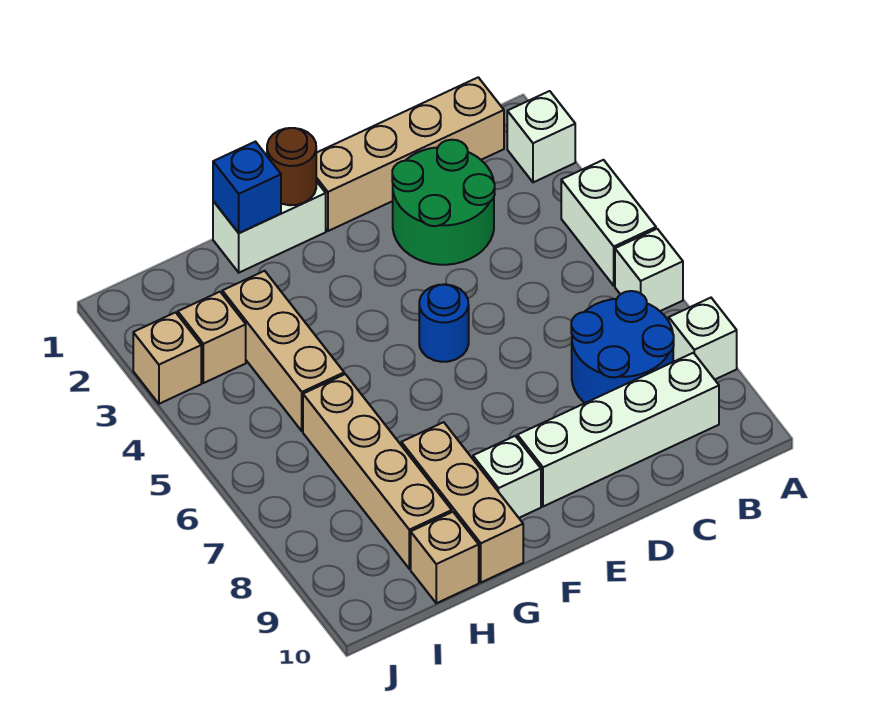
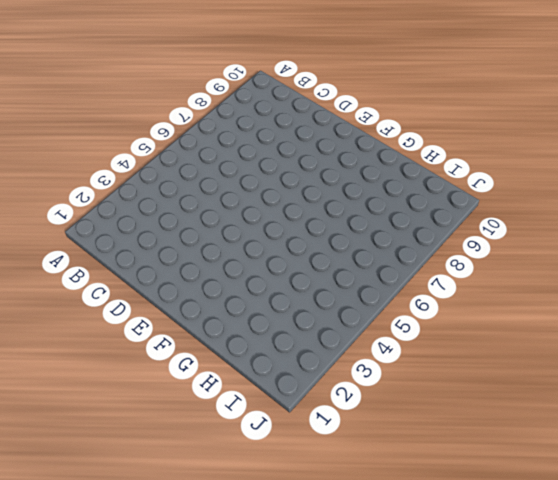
none -> white brick A2 level 1
none -> white brick A4:A5 level 1
none -> white brick A6 level 1

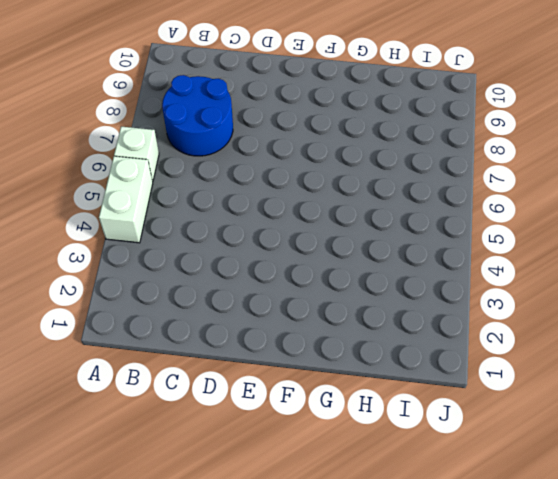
none -> white brick A2 level 1
none -> white brick A8 level 1
none -> tan brick B1:E1 level 1

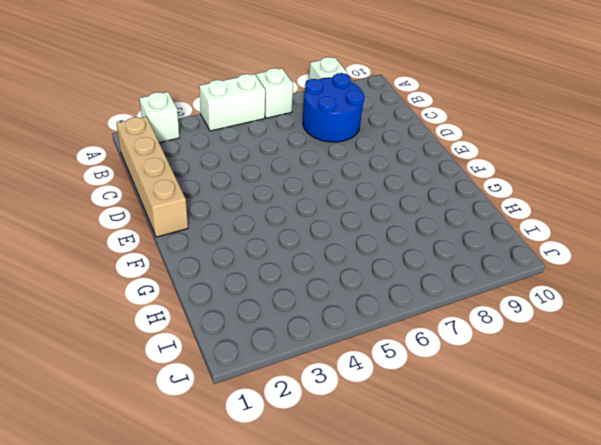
none -> white brick B9:E9 level 1
none -> green round brick C2:D3 level 1
none -> blue round brick E5 level 1

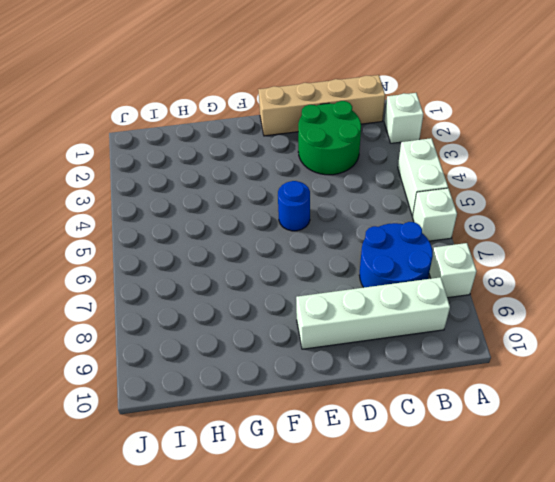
none -> white brick F1:G1 level 1
none -> white brick F9 level 1
none -> tan brick G8:G10 level 1

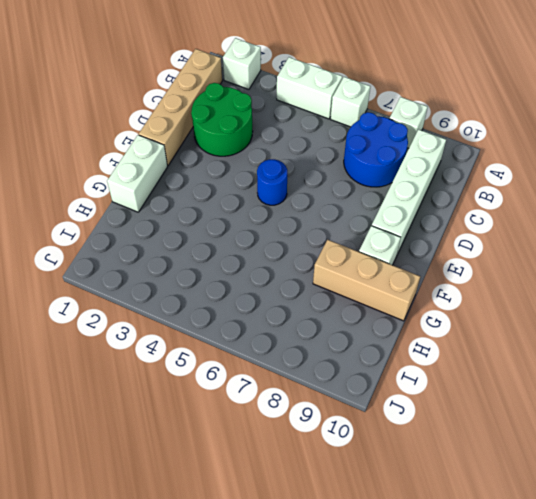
none -> tan brick H3:H5 level 1
none -> tan brick H6:H9 level 1
none -> tan brick H10 level 1

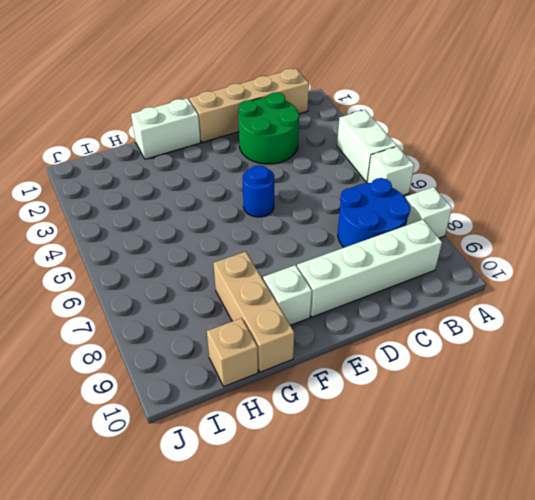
none -> white brick A2 level 1
none -> tan brick H3:H5 level 1
none -> tan brick H6:H9 level 1

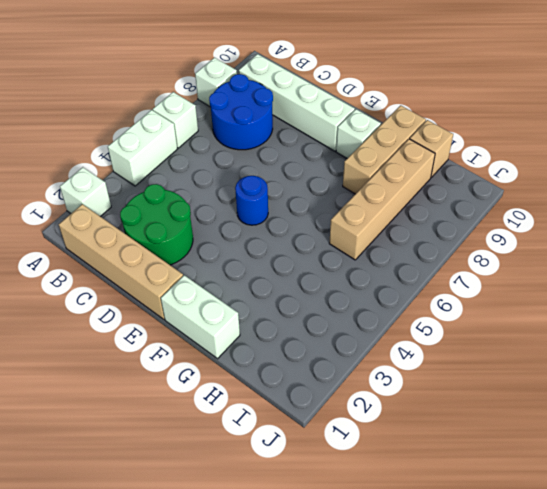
none -> tan brick H3:H5 level 1
none -> tan brick I3 level 1
none -> tan brick J3 level 1

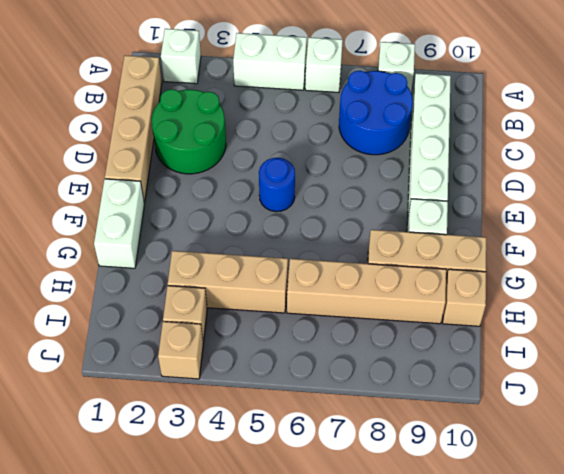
none -> brown round brick F1 level 2
none -> blue brick G1 level 2

